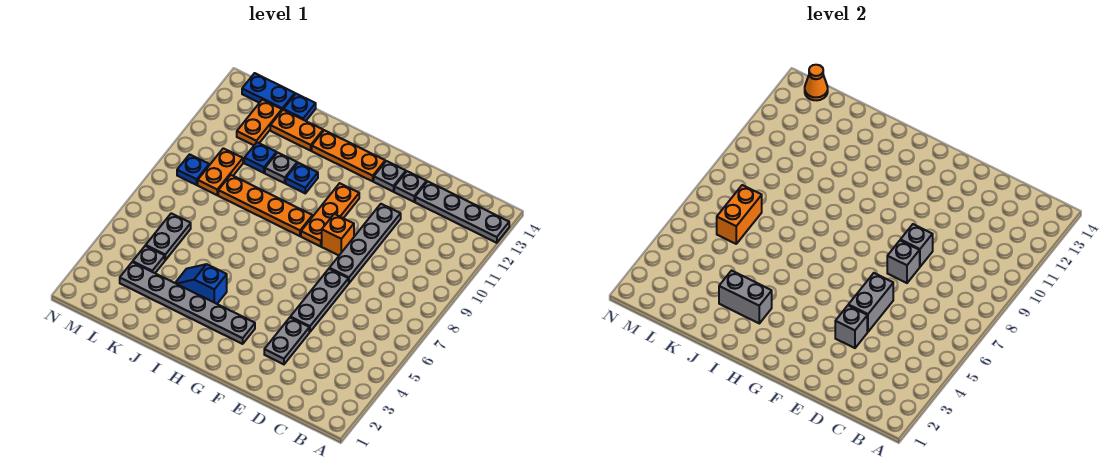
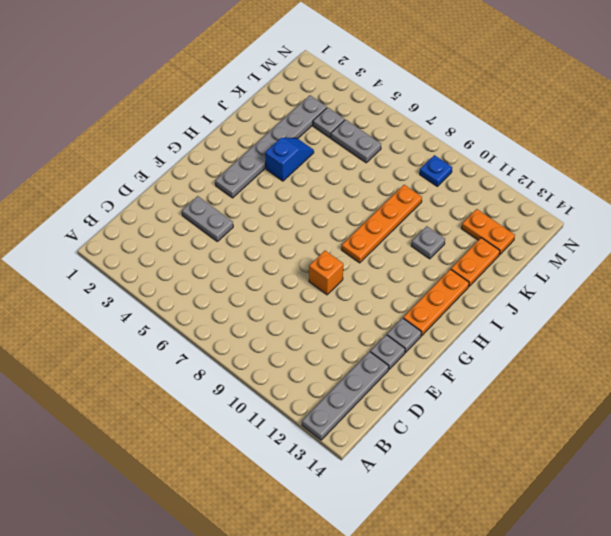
none -> grey plate E5:E7 level 1
none -> grey plate E8:E11 level 1
none -> orange plate G9:G11 level 1
none -> blue plate I11 level 1

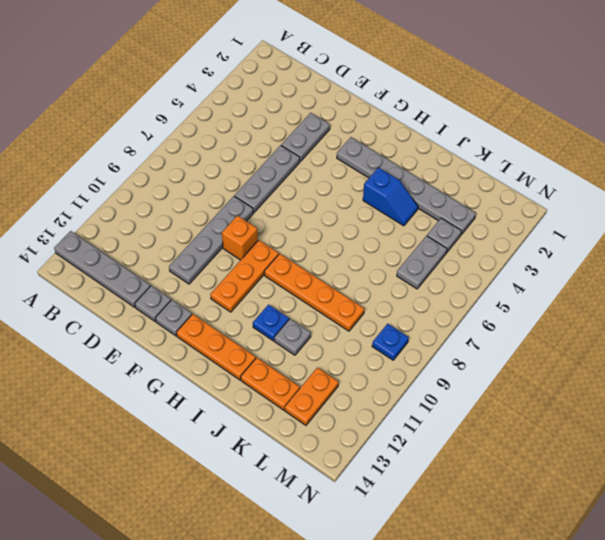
none -> blue plate K11 level 1
none -> blue plate K14 level 1
none -> orange plate L9:L10 level 1
none -> blue plate L14:M14 level 1

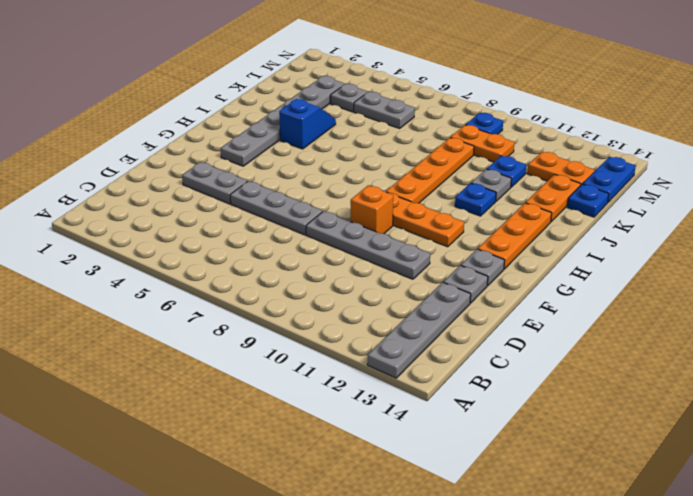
none -> grey brick E4 level 2
none -> grey brick E5:E6 level 2
none -> grey brick E8 level 2
none -> grey brick E9 level 2

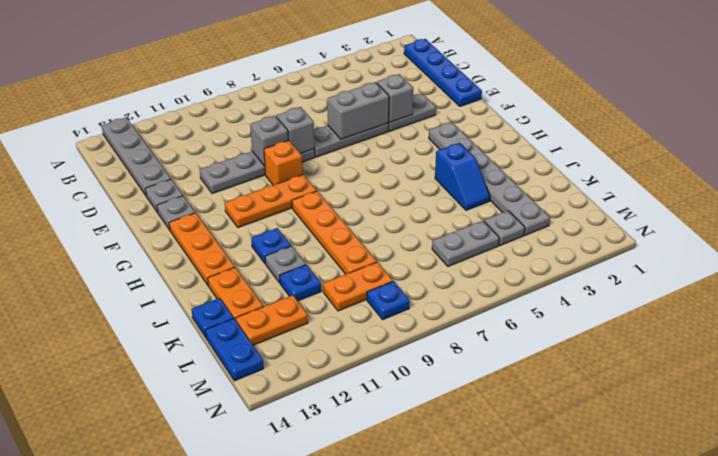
blue plate B1:E1 level 1 -> none
none -> grey brick I3:J3 level 2
none -> orange brick L6:L7 level 2
none -> orange cone M14 level 2

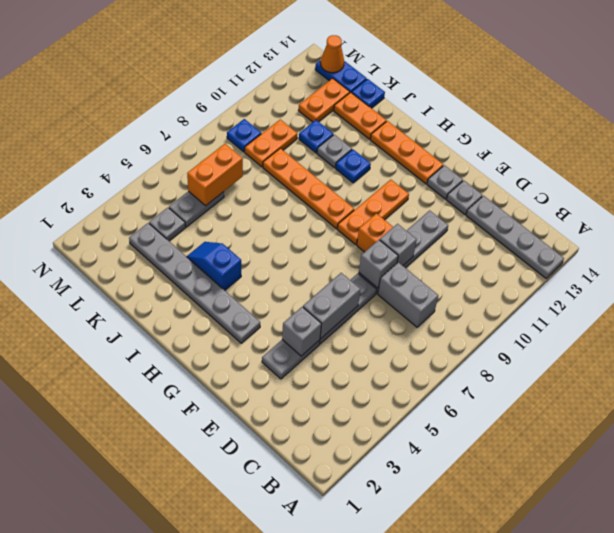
grey brick C8:D8 level 1 -> grey brick I3:J3 level 2

